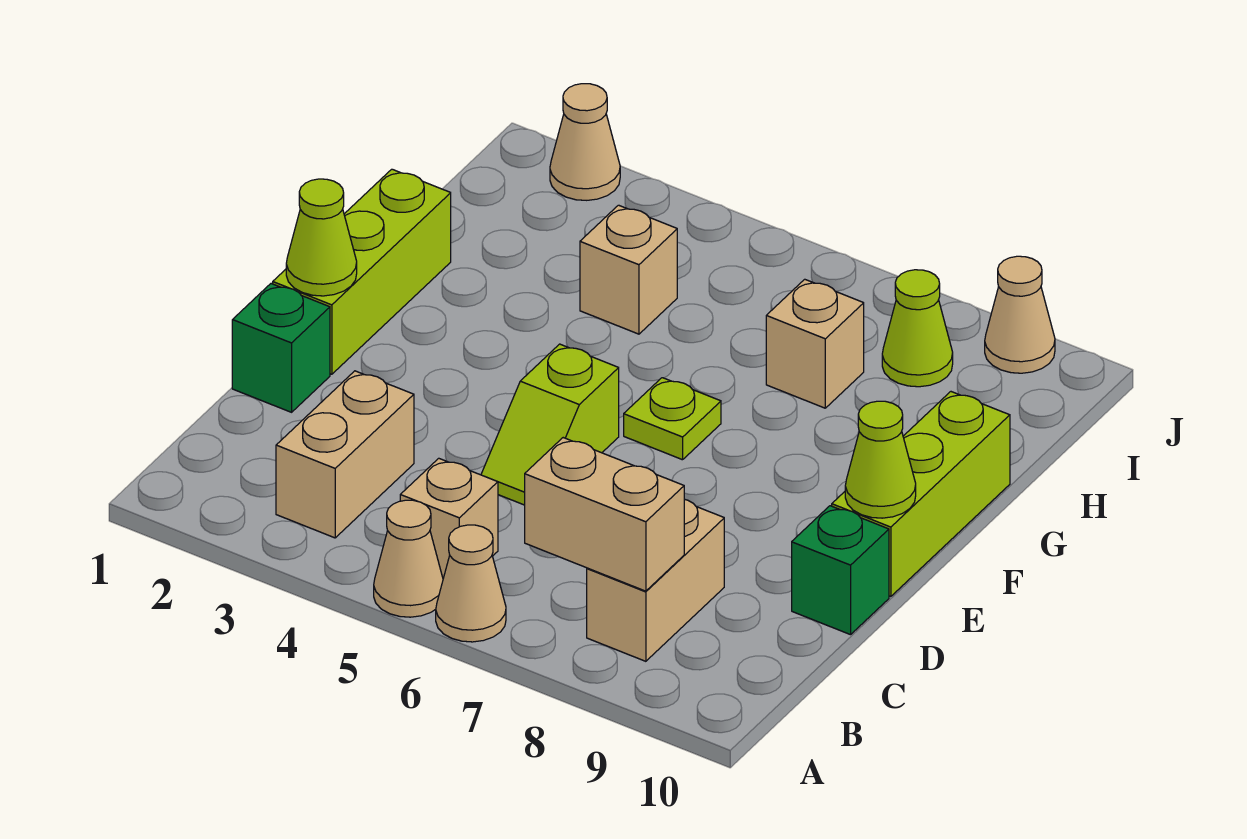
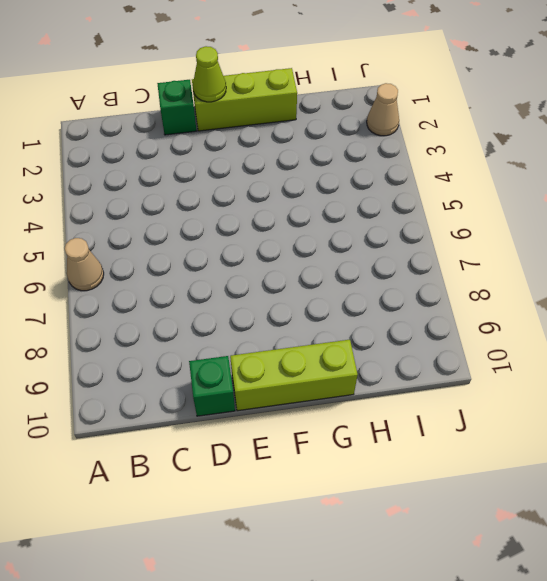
none -> tan cone A5 level 1
none -> tan brick B3:C3 level 1
none -> tan brick B5 level 1

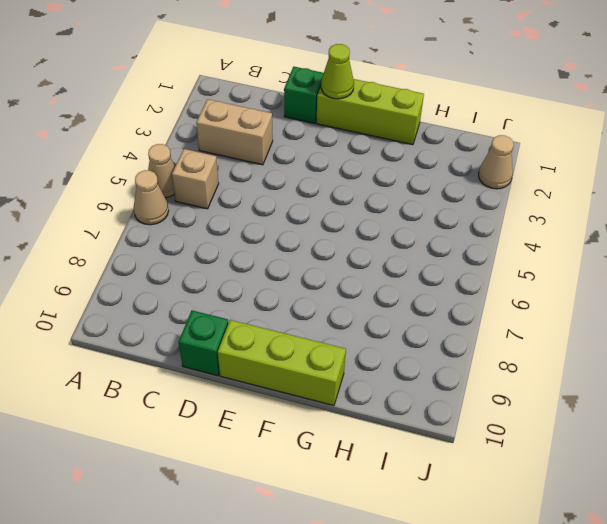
none -> tan brick B8:C8 level 1
none -> lime slope D5:E5 level 1 top E
none -> lime plate F6 level 1

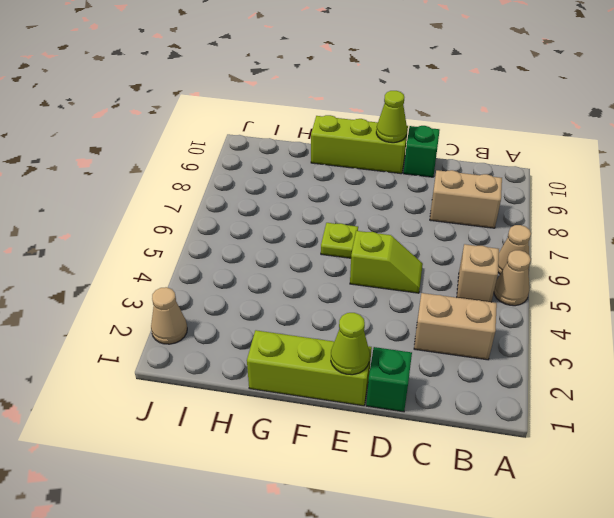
none -> tan brick H4 level 1
none -> tan brick H7 level 1
none -> lime cone I8 level 1

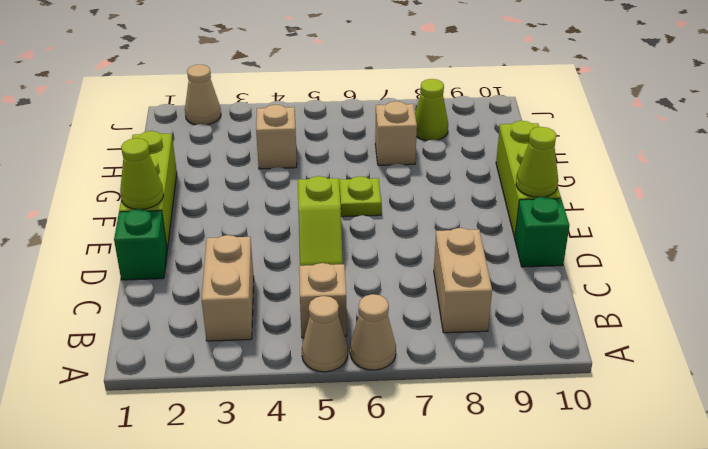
none -> tan cone J9 level 1
none -> tan brick B7:B8 level 2

